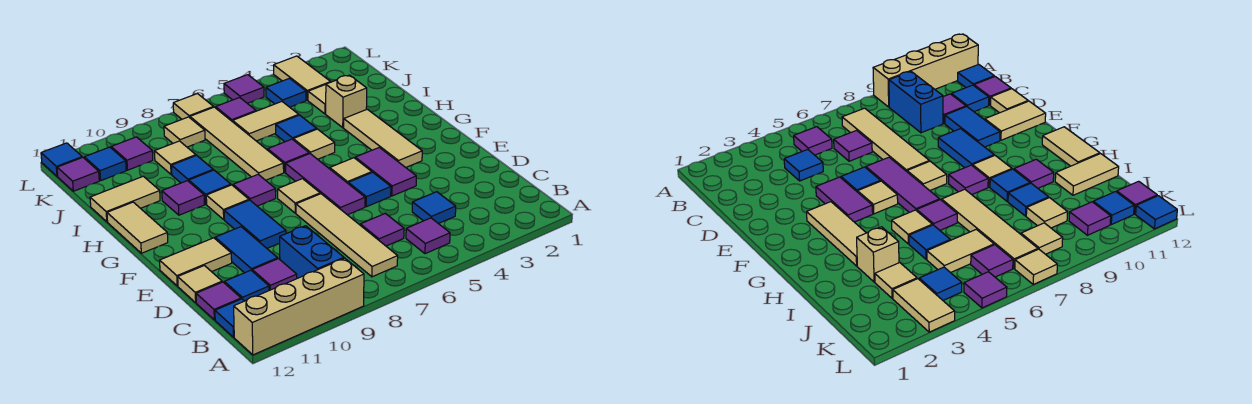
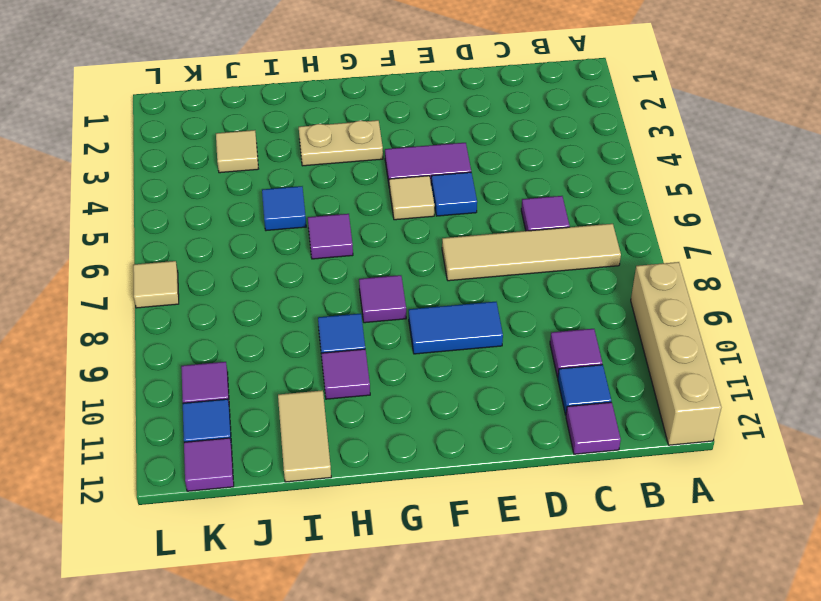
tan plate G3:H3 level 1 -> tan tile F3:H3 level 1
none -> purple tile B5 level 1
none -> blue brick B9:C9 level 1
none -> blue tile B12 level 1
none -> blue tile C4 level 1

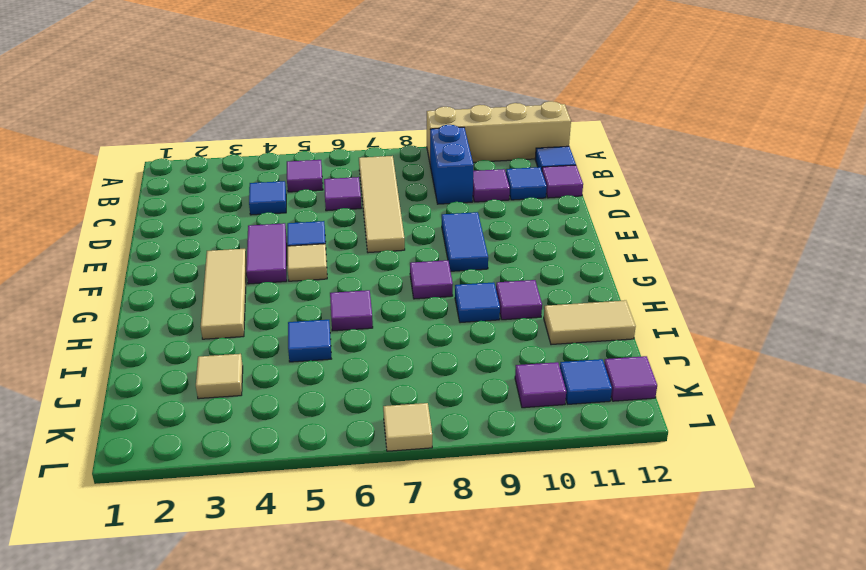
none -> blue tile D10:E10 level 1
none -> tan tile D12 level 1
none -> purple tile E6:G6 level 1
none -> tan tile E11:E12 level 1

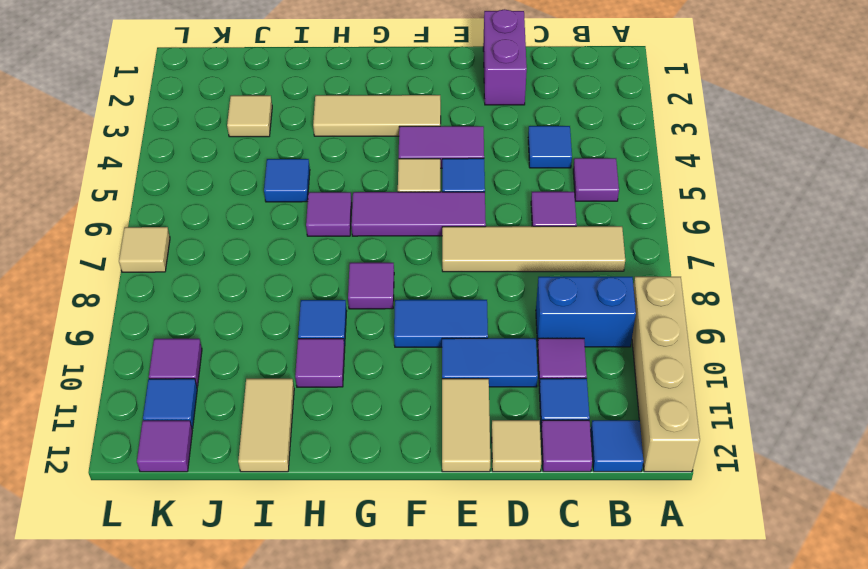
purple brick D1:D2 level 1 -> none
none -> tan tile F7 level 1
none -> tan tile G9 level 1
none -> tan tile G12:H12 level 1
none -> tan tile H5 level 1

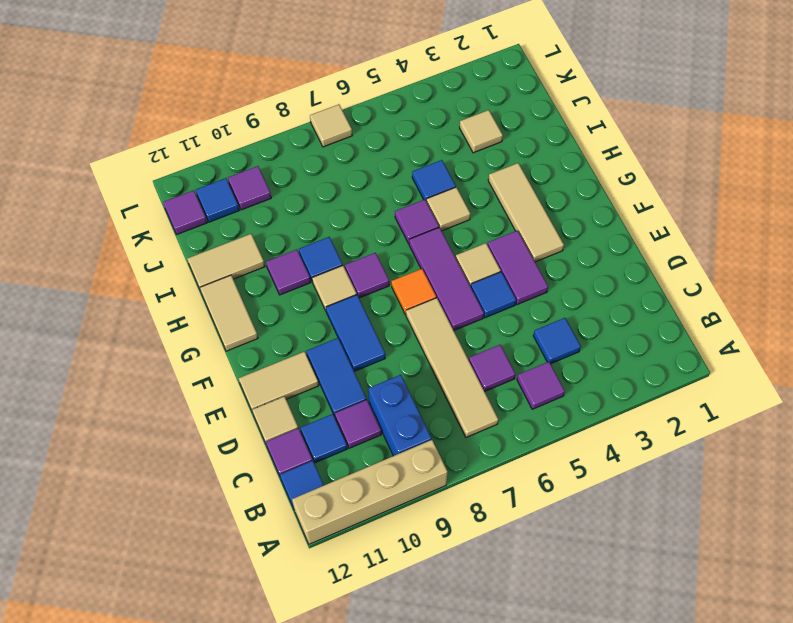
orange tile F7 level 1 -> tan tile F7 level 1
none -> tan tile H7:K7 level 1
none -> tan brick I3 level 1
none -> blue tile I9 level 1
none -> tan tile J5:J6 level 1

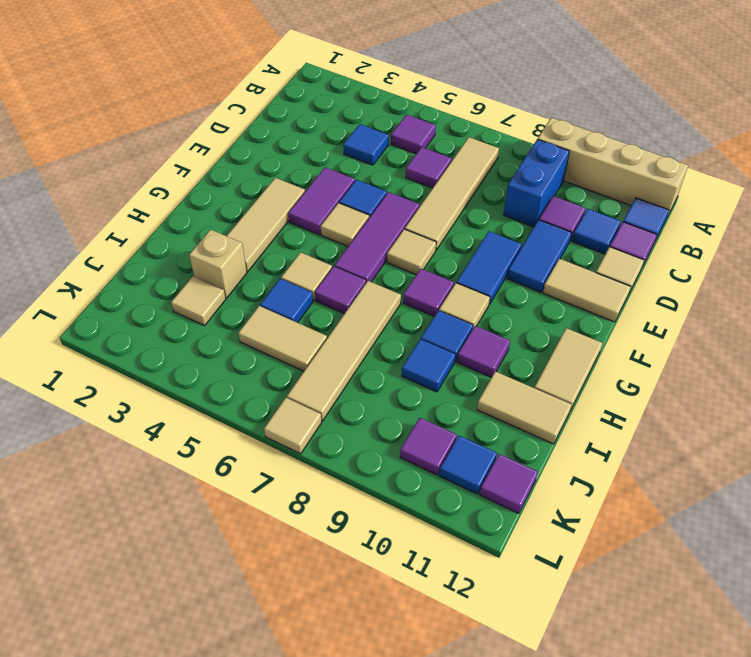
none -> tan tile J9 level 1
none -> tan tile K3:L3 level 1
none -> blue tile K4 level 1
none -> purple tile K6 level 1

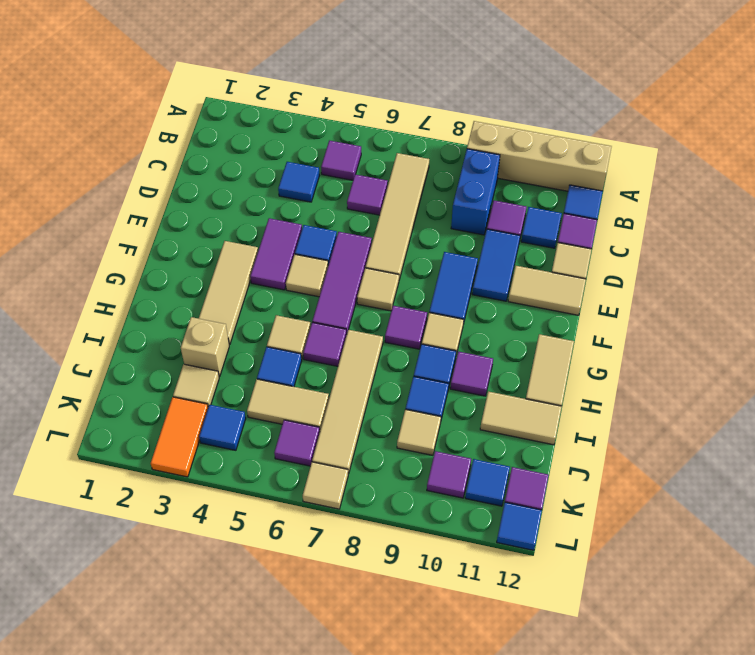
orange tile K3:L3 level 1 -> tan tile K3:L3 level 1
none -> tan tile K8 level 1
none -> purple tile L5 level 1

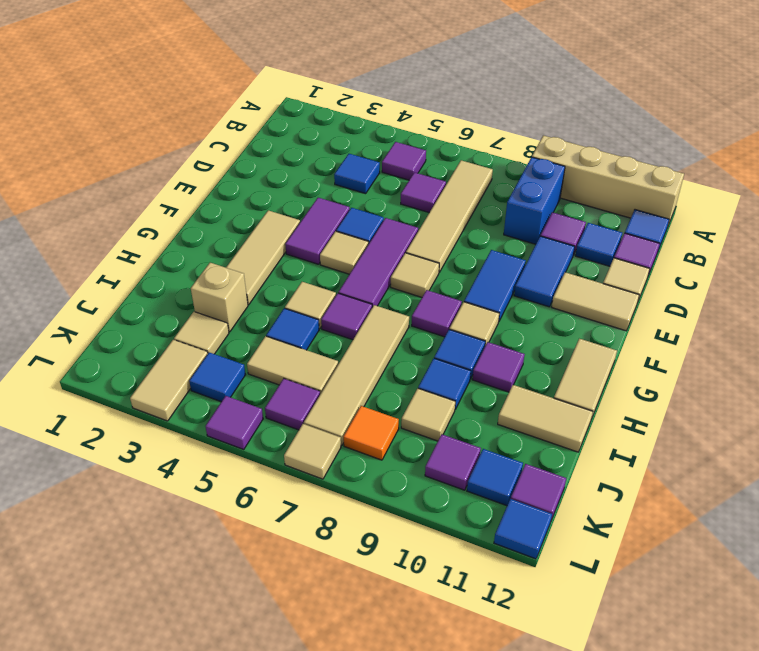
orange tile K8 level 1 -> tan tile K8 level 1

